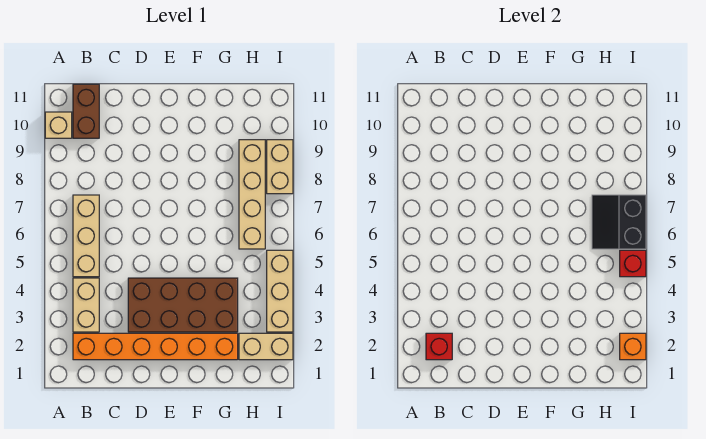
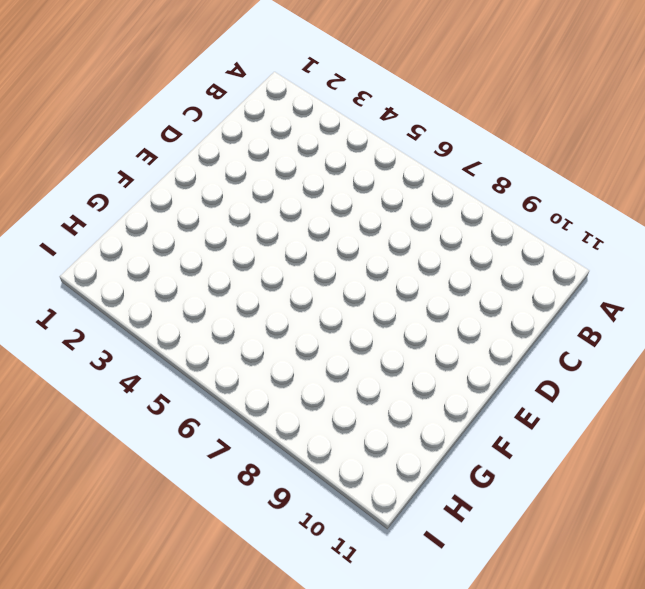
none -> tan brick A10 level 1
none -> orange brick B2:G2 level 1
none -> tan brick B3:B4 level 1

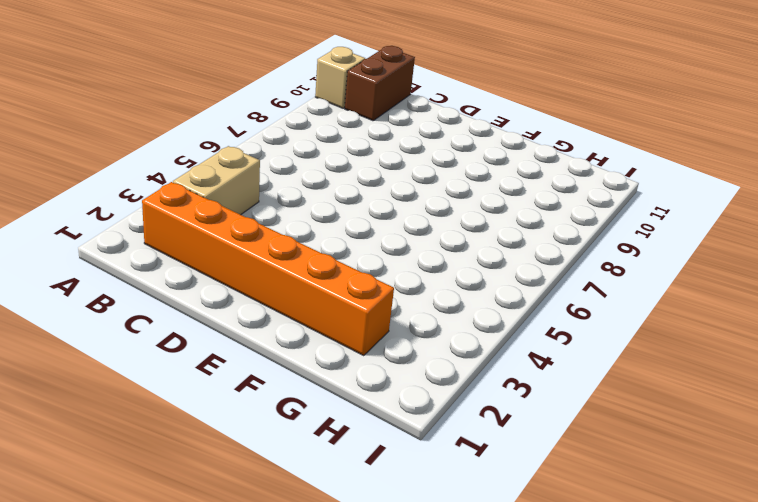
none -> tan brick B5:B7 level 1
none -> brown brick D3:G4 level 1
none -> tan brick H2:I2 level 1

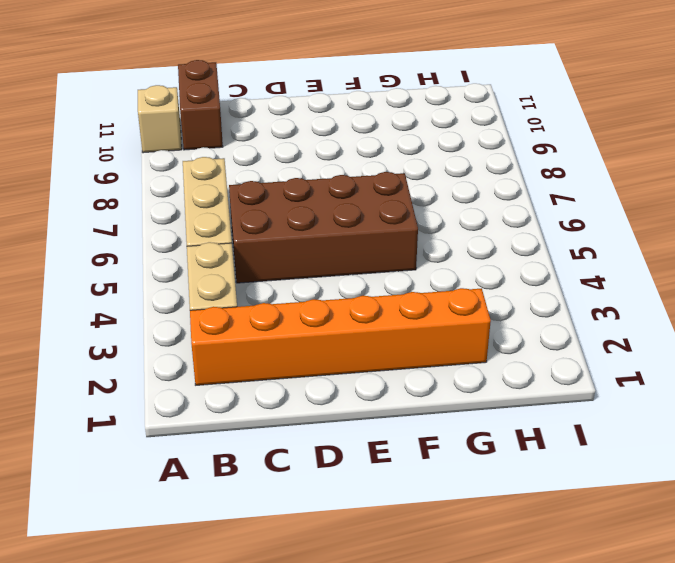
brown brick C5:F6 level 1 -> brown brick D3:G4 level 1
none -> tan brick H2:I2 level 1
none -> tan brick H6:H9 level 1
none -> tan brick I3:I5 level 1

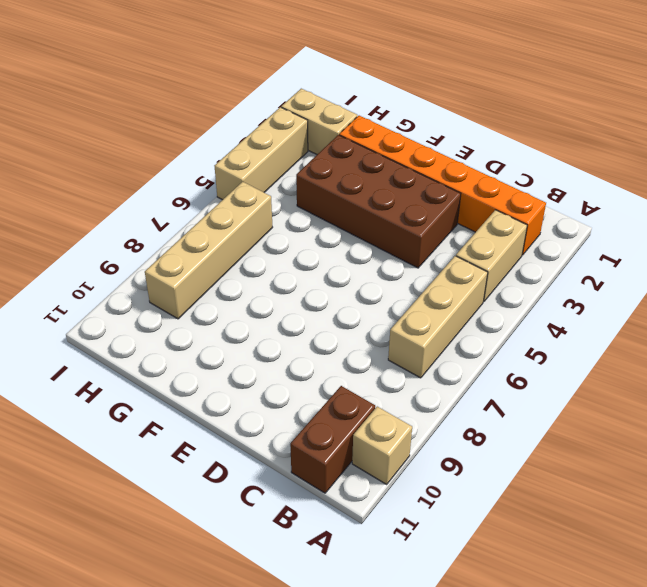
none -> tan brick I8:I9 level 1
none -> red brick B2 level 2
none -> black slope H6:I7 level 2 top I

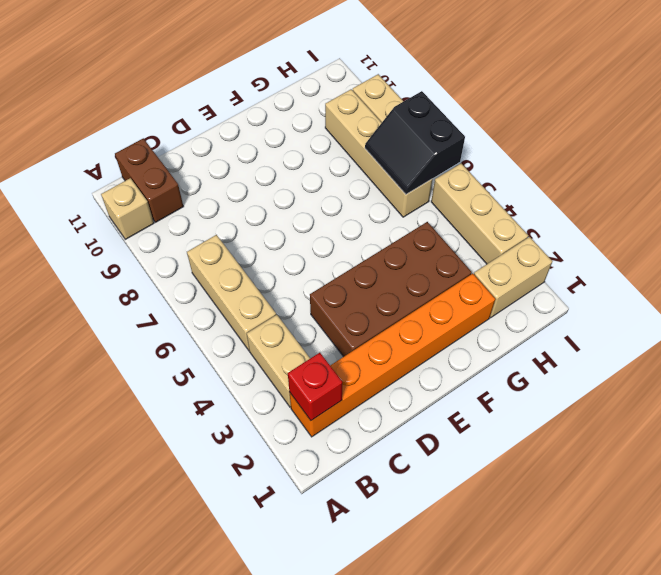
none -> orange brick I2 level 2
none -> red brick I5 level 2

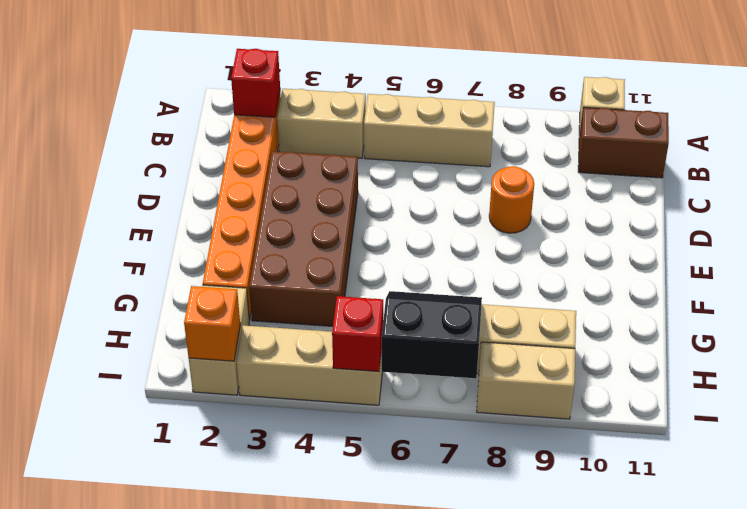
orange round brick D8 level 1 -> none

